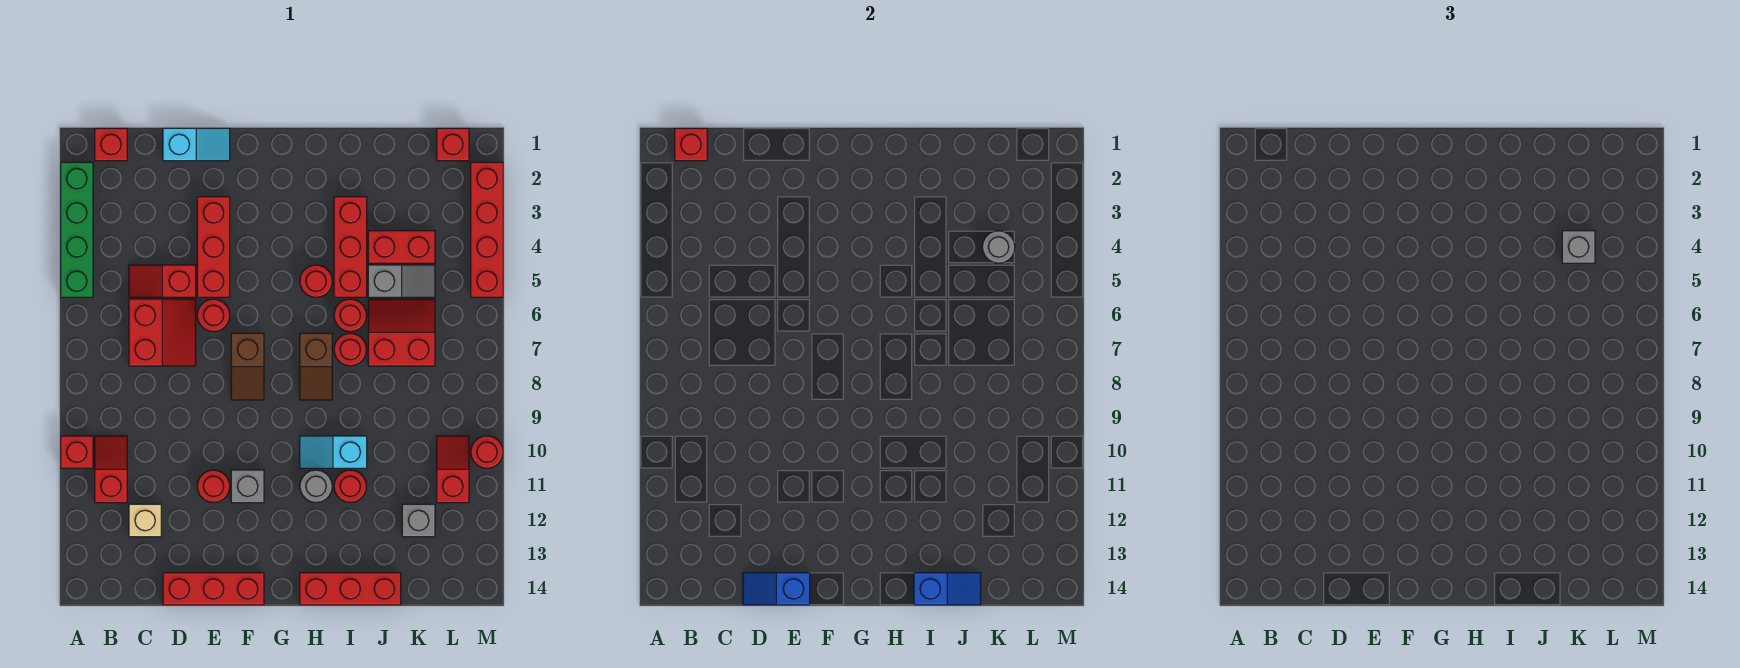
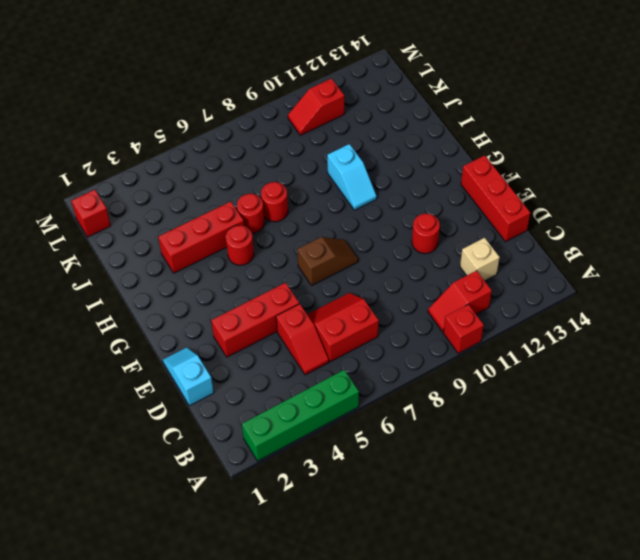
none -> red brick B1 level 1
none -> red round brick E6 level 1
none -> grey brick F11 level 1
none -> brown slope H7:H8 level 1 top 7

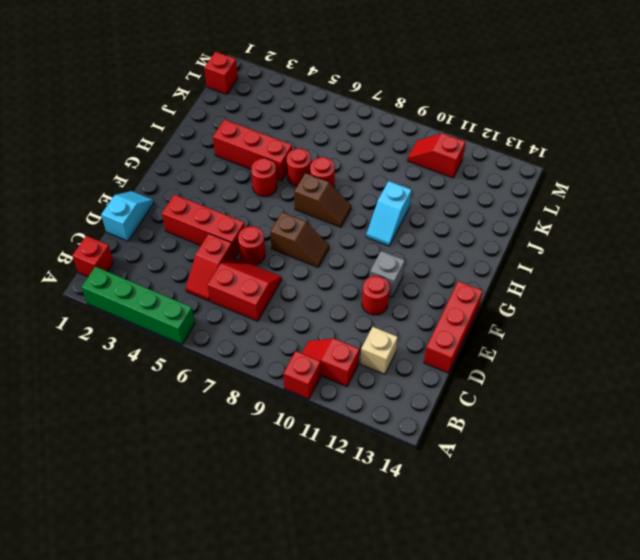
none -> grey round brick H11 level 1
none -> red brick H14:J14 level 1
none -> red round brick I11 level 1
none -> red brick J4:K4 level 1

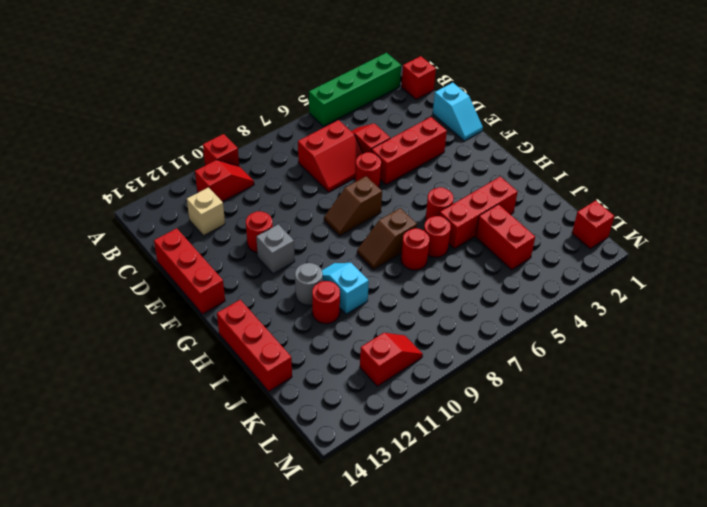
none -> grey slope J5:K5 level 1 top J
none -> red slope J6:K7 level 1 top 7
none -> grey brick K12 level 1
none -> red brick M2:M5 level 1

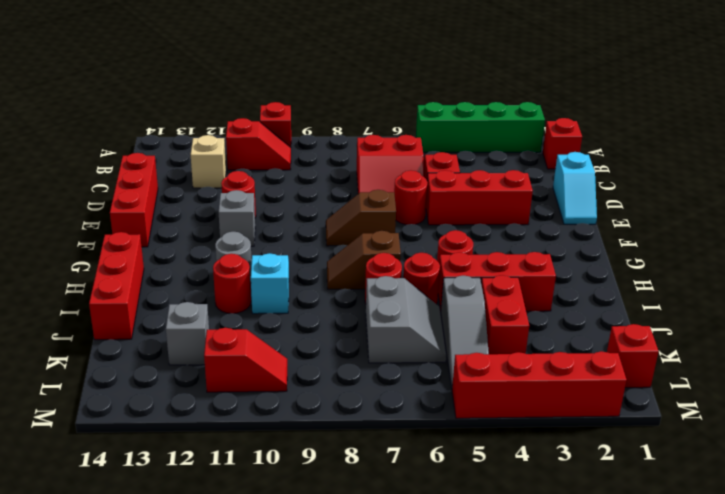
grey slope J5:L5 level 1 top J -> grey slope J5:K5 level 1 top J
grey slope J6:K7 level 1 top 7 -> red slope J6:K7 level 1 top 7
none -> red round brick M10 level 1
none -> red brick B1 level 2
none -> blue slope D14:E14 level 2 top E
none -> blue slope I14:J14 level 2 top I

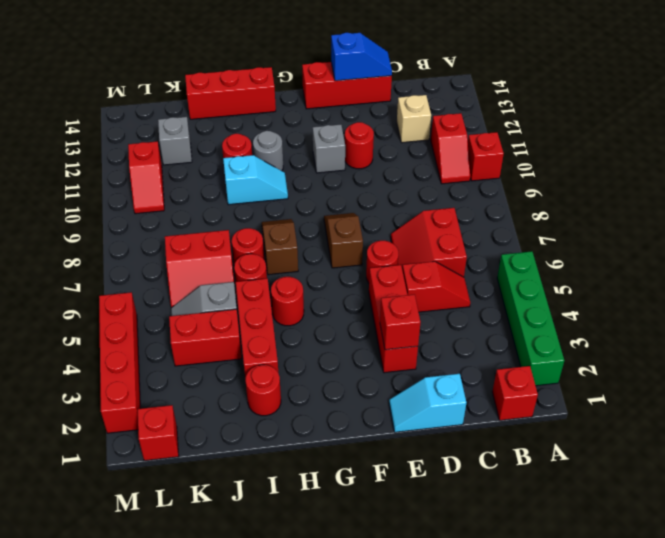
red brick E3 level 2 -> red brick B1 level 2
red round brick I2 level 1 -> red round brick M10 level 1
none -> blue slope I14:J14 level 2 top I
none -> grey round brick K4 level 2
none -> grey brick K4 level 3

